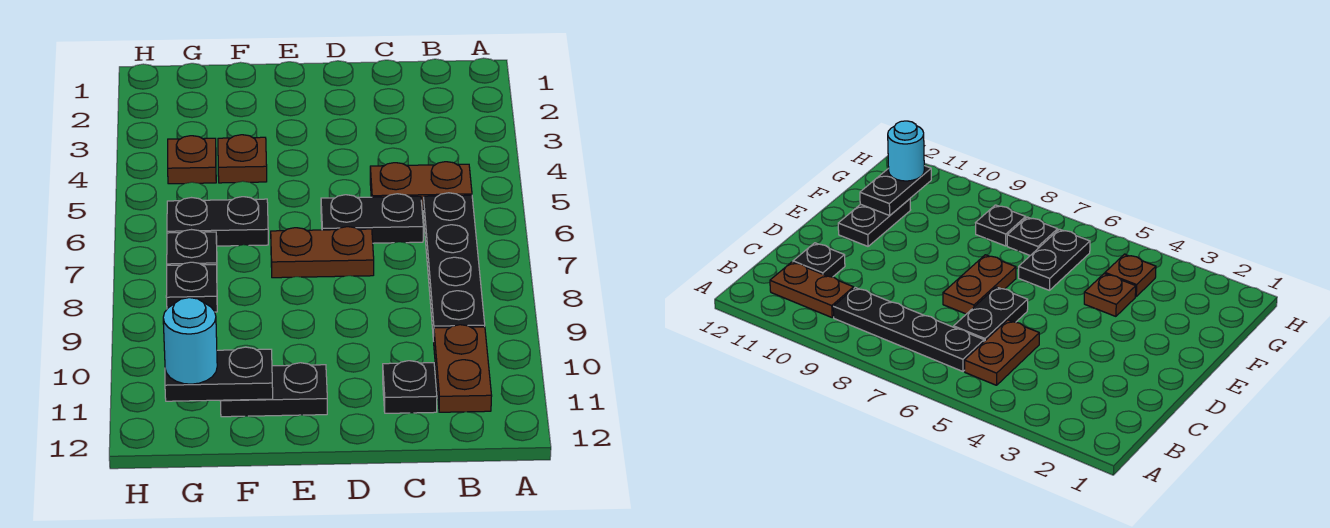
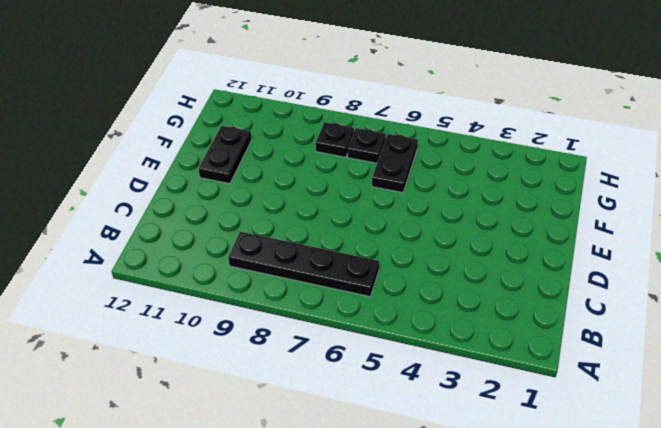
none -> brown plate B5:C5 level 1
none -> brown plate B10:B11 level 1
none -> black plate C6:D6 level 1

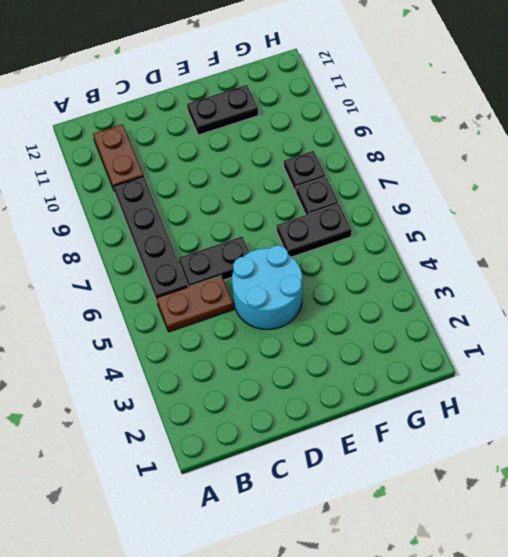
cyan round brick D4:E5 level 1 -> none
none -> black plate C11 level 1
none -> brown plate D7:E7 level 1
none -> brown plate F4 level 1

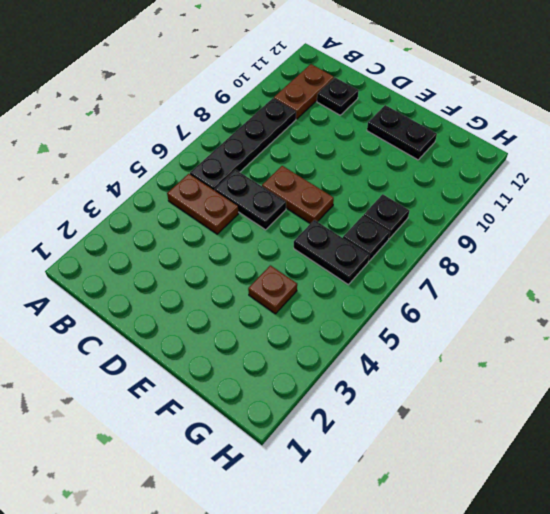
none -> brown plate G4 level 1
none -> black plate F11:G11 level 2
none -> cyan round brick G11 level 3

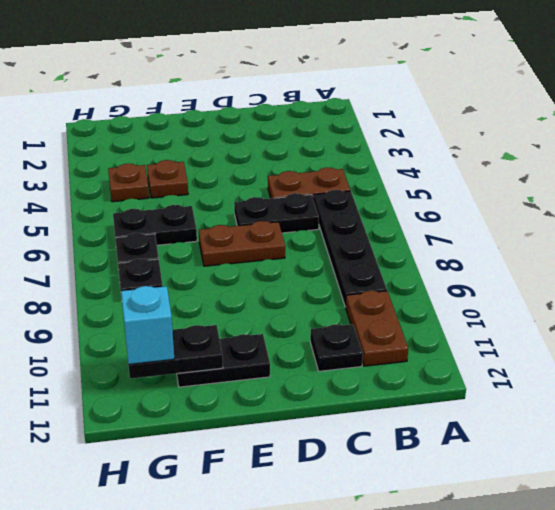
cyan brick G11 level 3 -> cyan round brick G11 level 3

